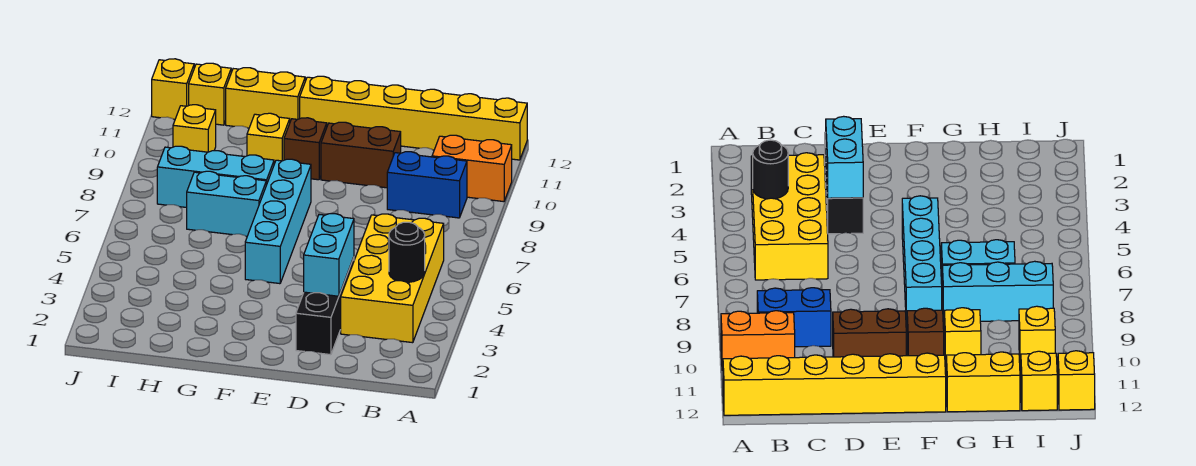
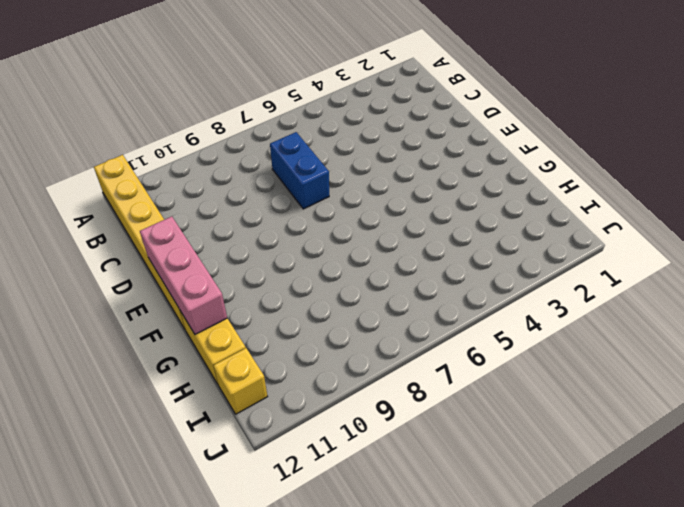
blue brick C7:D7 level 1 -> blue brick B9:C9 level 1
pink brick E12:G12 level 2 -> none
none -> orange brick A10:B10 level 1
none -> yellow brick B3:C6 level 1
none -> black brick D2:D4 level 1

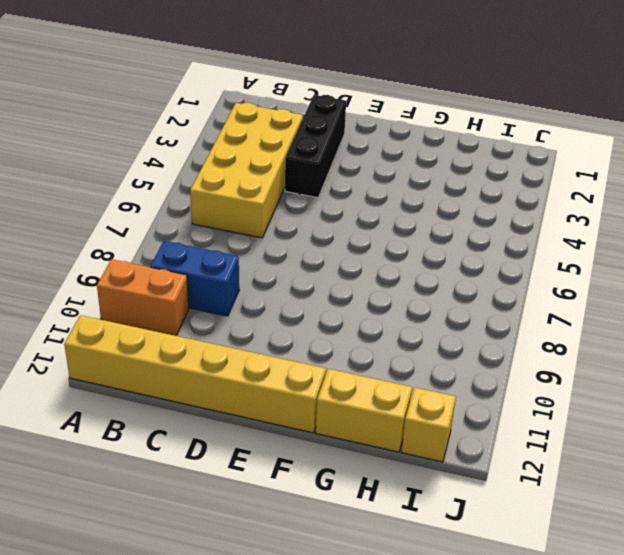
none -> brown brick D10:E10 level 1
none -> cyan brick F5:F8 level 1
none -> brown brick F10 level 1

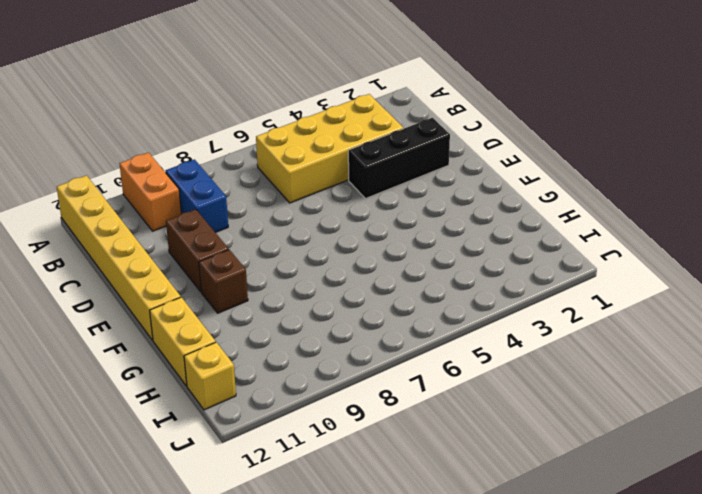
none -> cyan brick F5:F8 level 1
none -> cyan brick G7:H7 level 1
none -> cyan brick G8:I8 level 1

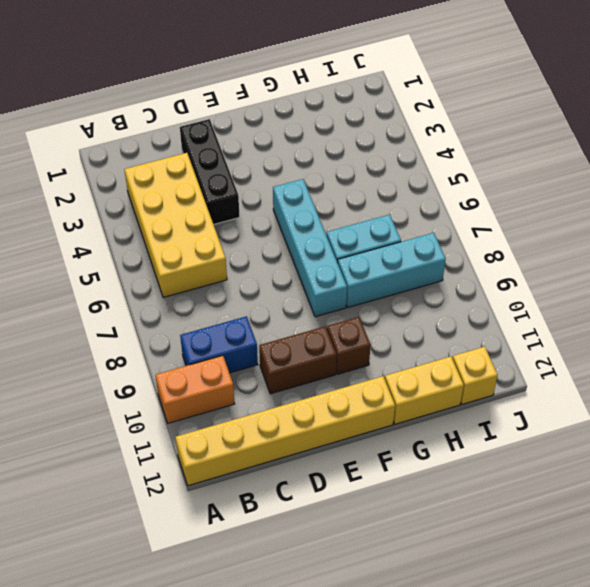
none -> yellow brick G10 level 1
none -> yellow brick I10 level 1
none -> yellow brick J12 level 1

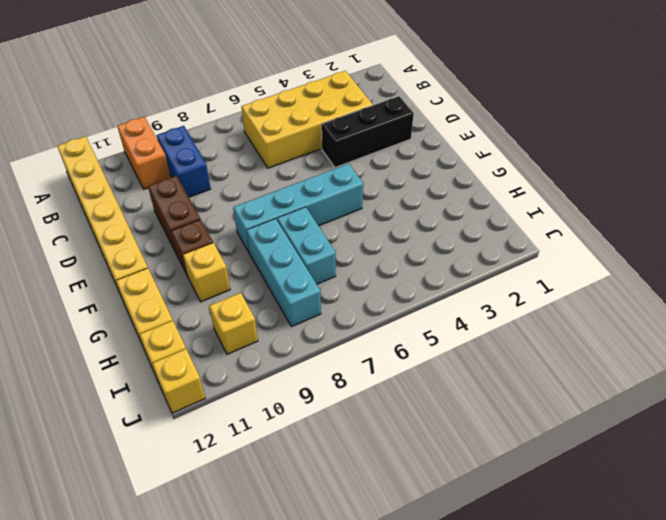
none -> black round brick B4 level 2
none -> cyan brick D3:D4 level 2

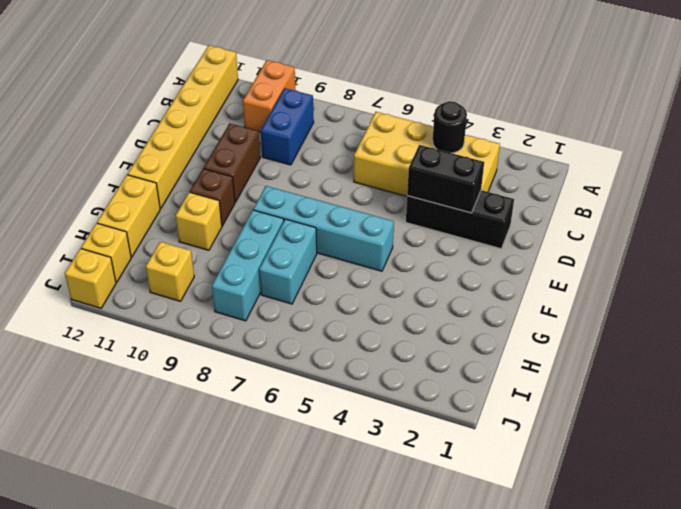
black brick D3:D4 level 2 -> cyan brick D3:D4 level 2

